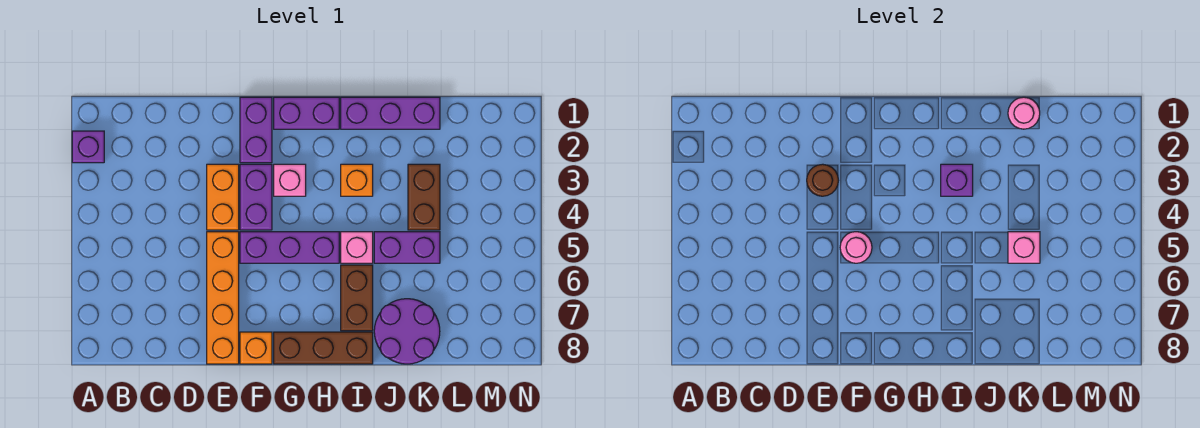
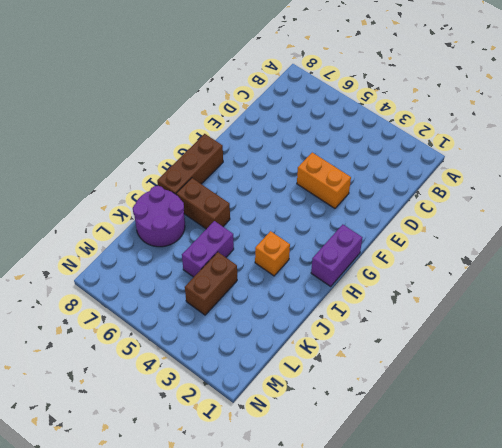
brown brick K4:L4 level 1 -> brown brick K3:K4 level 1
none -> purple brick A2 level 1
none -> orange brick E5:E8 level 1
none -> purple brick F1:F2 level 1

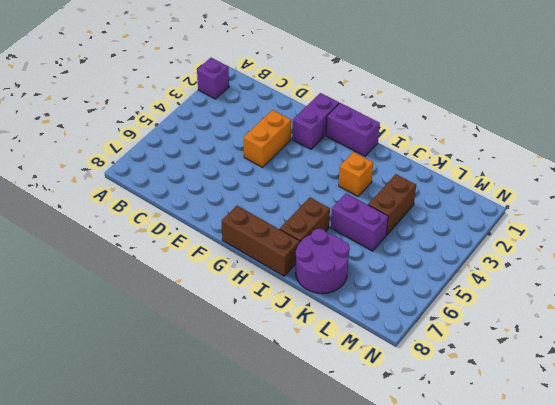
none -> orange brick E5:E8 level 1
none -> purple brick F3:F4 level 1
none -> purple brick F5:H5 level 1

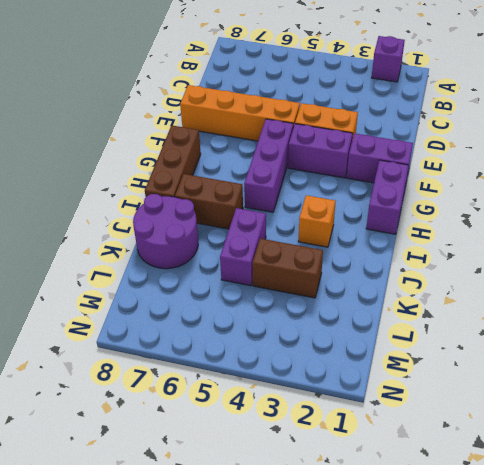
none -> orange brick F8 level 1
none -> pink brick G3 level 1
none -> purple brick I1:K1 level 1

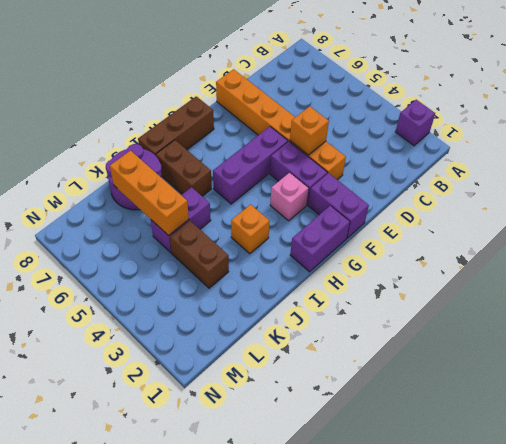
orange brick E4 level 2 -> orange brick F8 level 1
orange brick K5:K7 level 2 -> pink brick K5 level 2
none -> purple brick I1:K1 level 1
none -> pink brick I5 level 1
none -> brown round brick E3 level 2

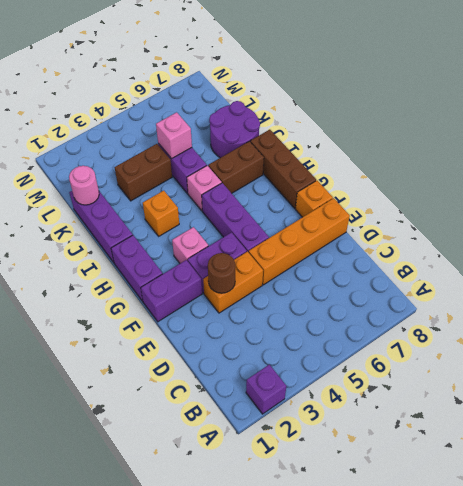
none -> pink round brick F5 level 2
none -> purple brick I3 level 2

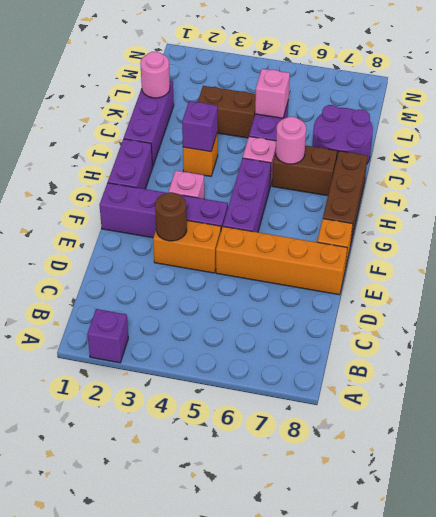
pink round brick I6 level 2 -> pink round brick F5 level 2

